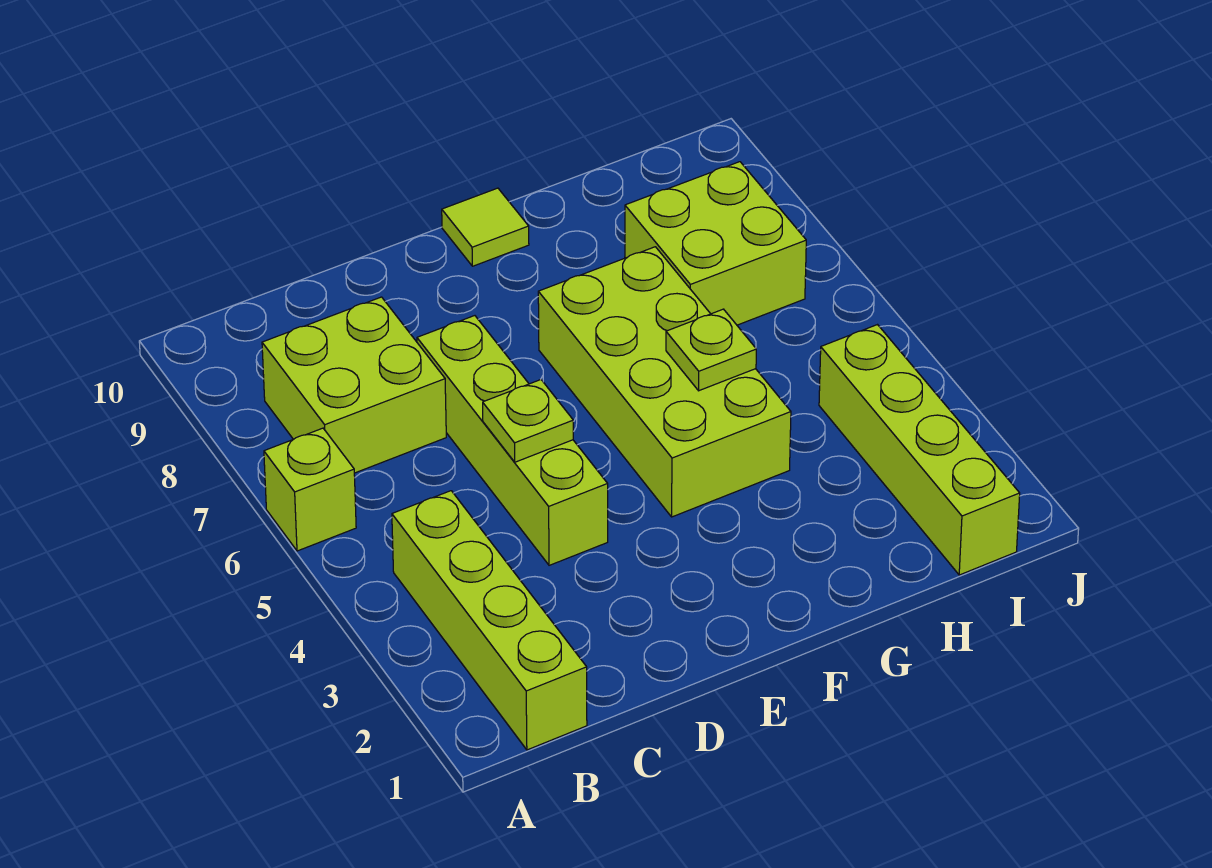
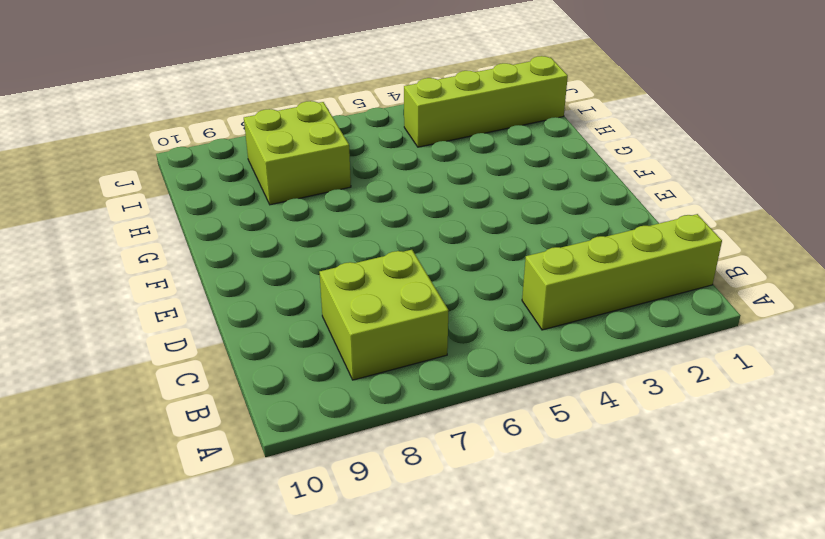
none -> lime brick A6 level 1
none -> lime brick D4:D7 level 1

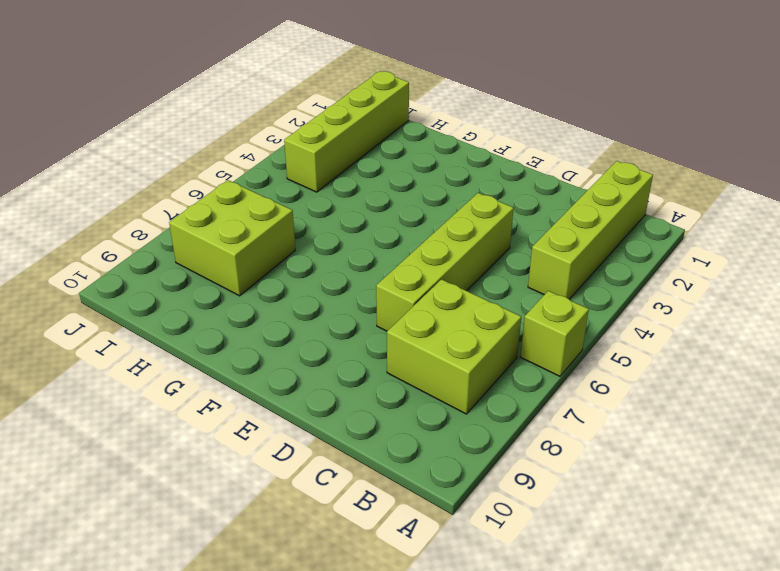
none -> lime brick F4:G7 level 1
none -> lime tile F10 level 1

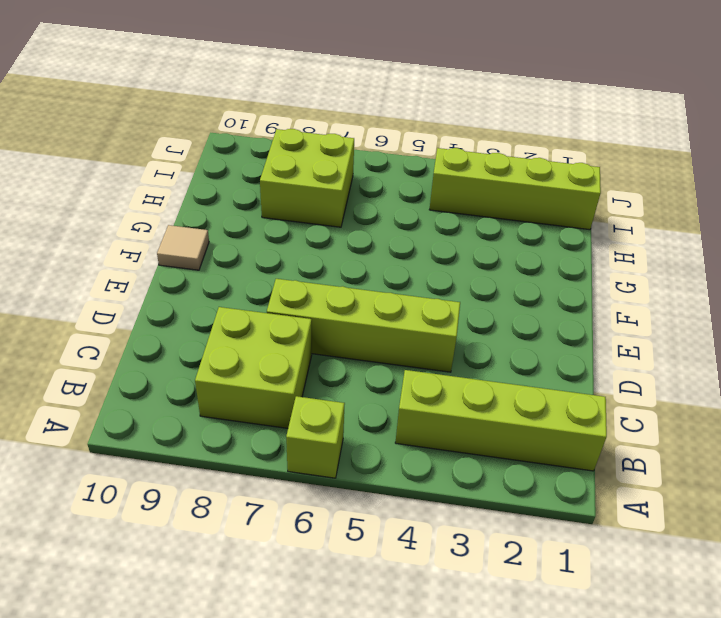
tan tile F10 level 1 -> lime tile F10 level 1
none -> lime brick F4:G7 level 1
none -> lime plate D5 level 2

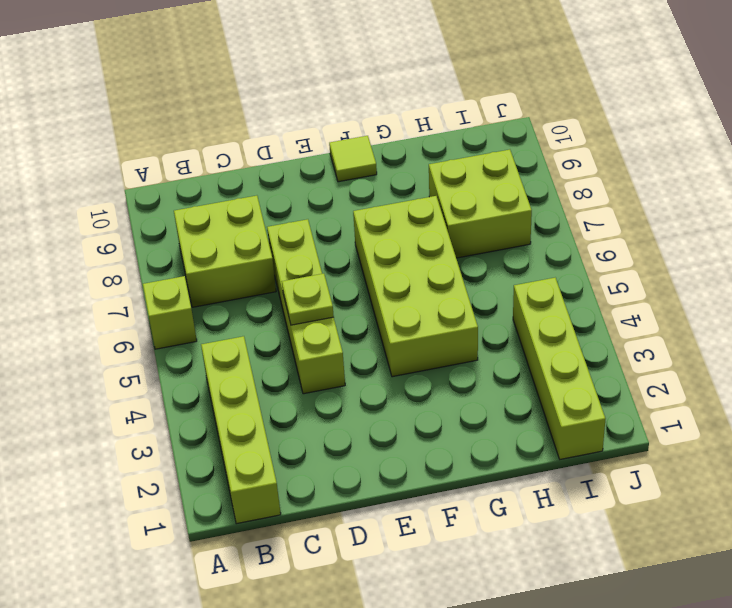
none -> lime plate G5 level 2

